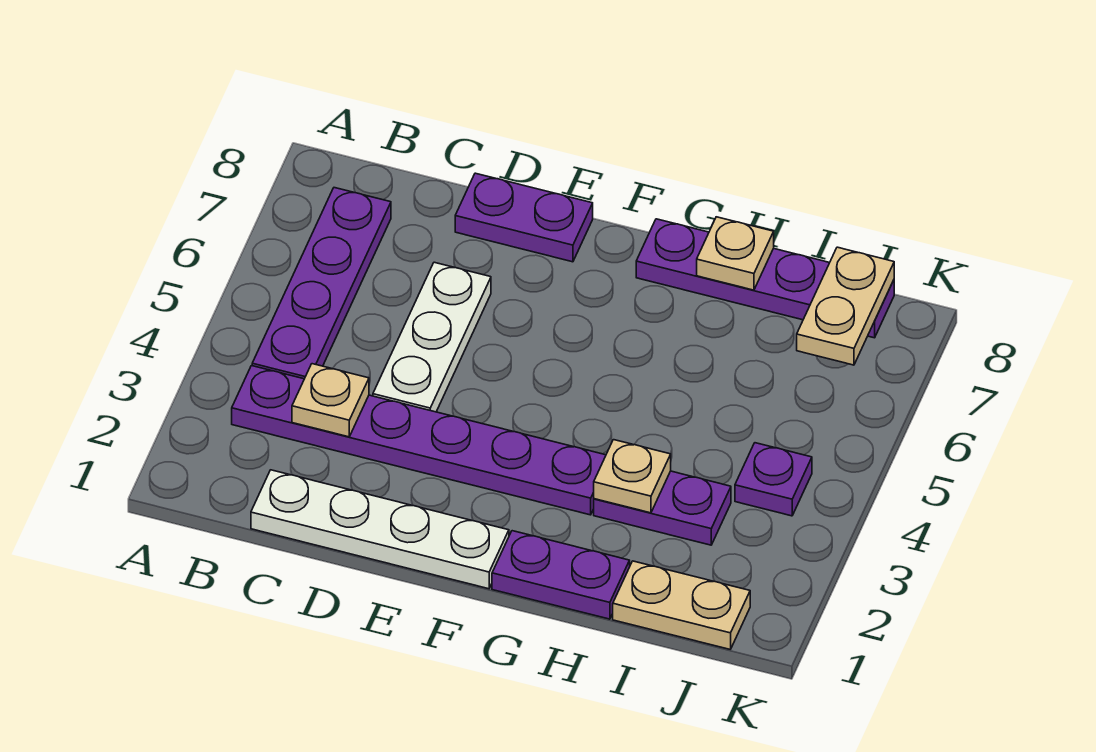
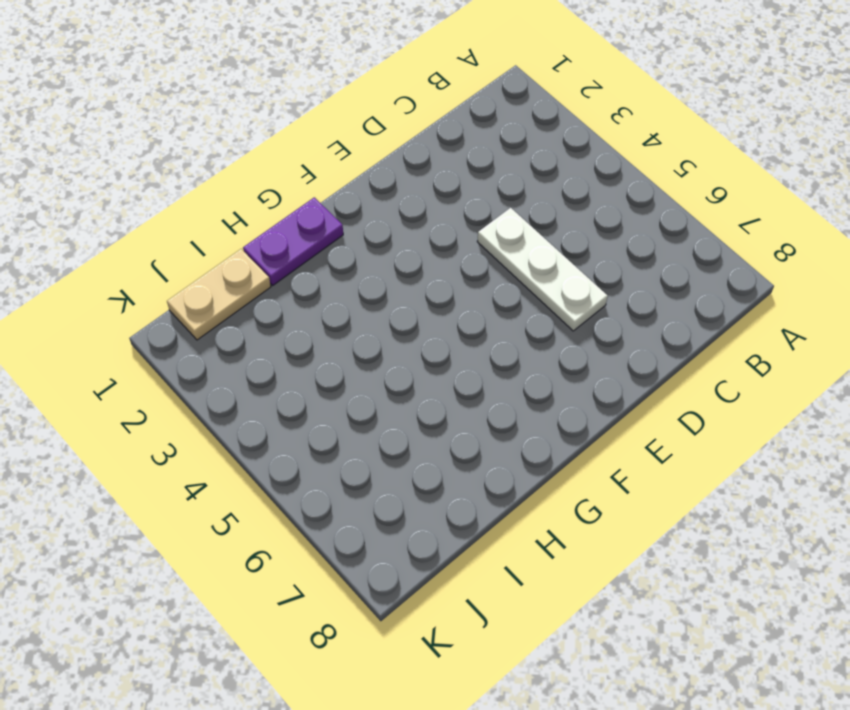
none -> purple plate B3:G3 level 1
none -> purple plate B4:B7 level 1
none -> white plate C1:F1 level 1

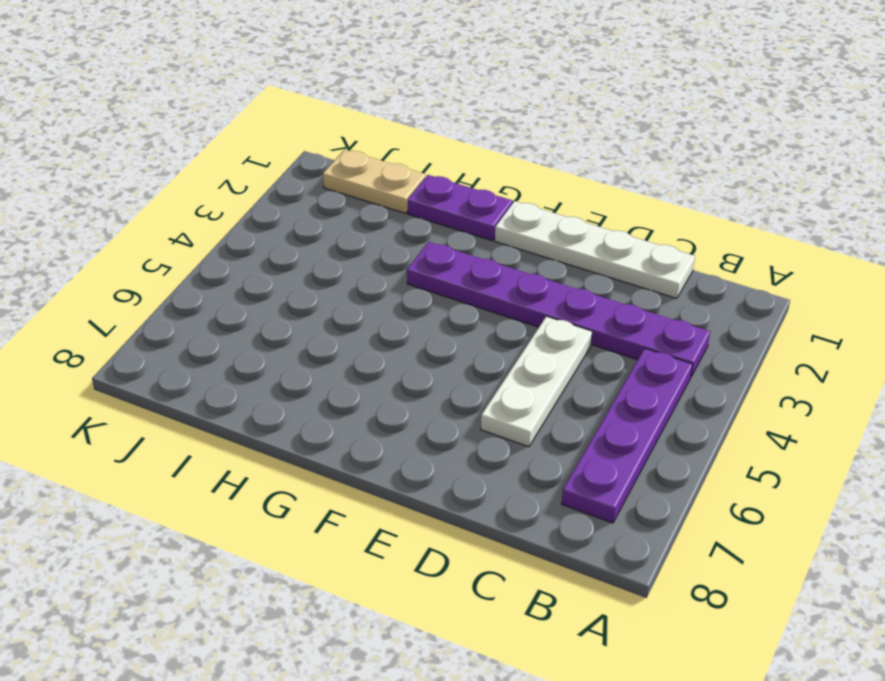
none -> purple plate D8:E8 level 1
none -> purple plate G8:J8 level 1
none -> purple plate H3:I3 level 1

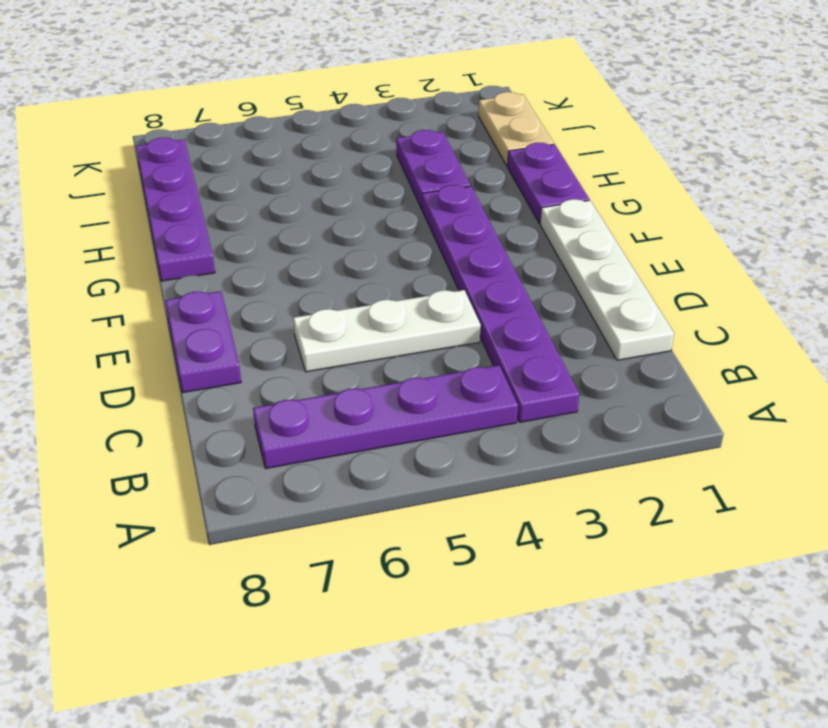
none -> purple plate J4 level 1
none -> tan plate C3 level 2
none -> tan plate H3 level 2

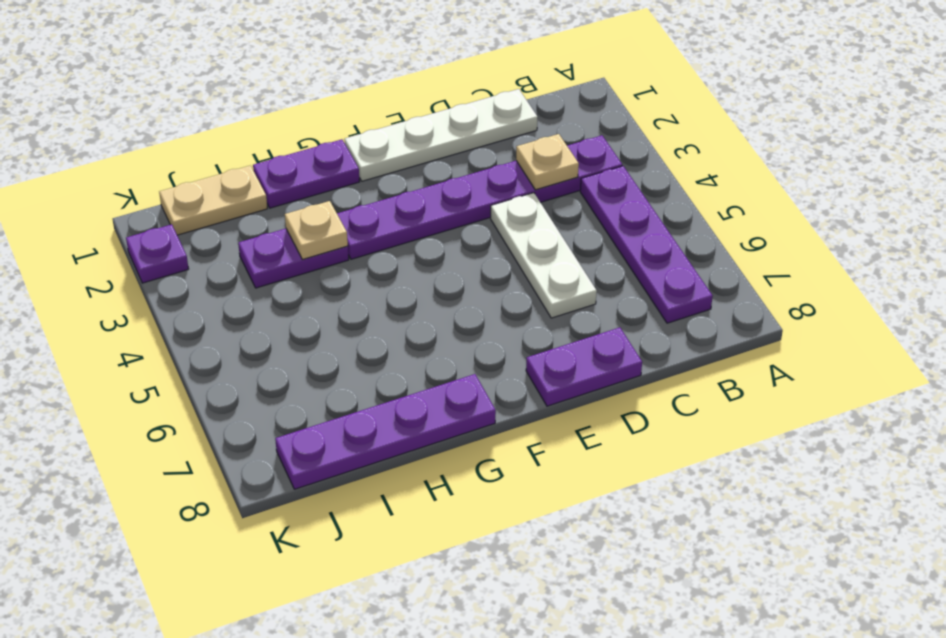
purple plate K2 level 1 -> purple plate J4 level 1
none -> tan plate H8 level 2
none -> tan plate J7:J8 level 2

